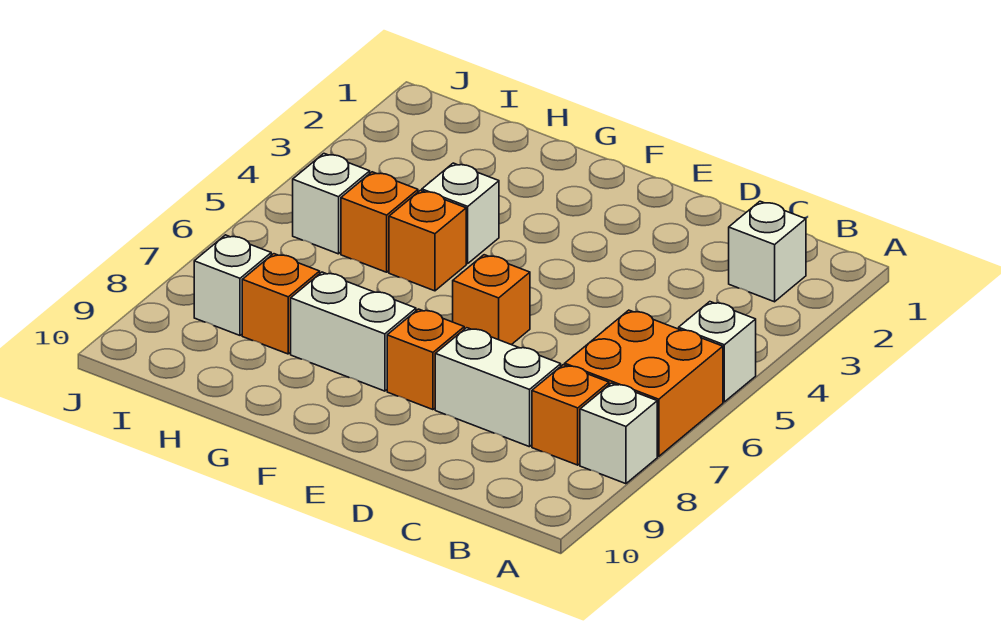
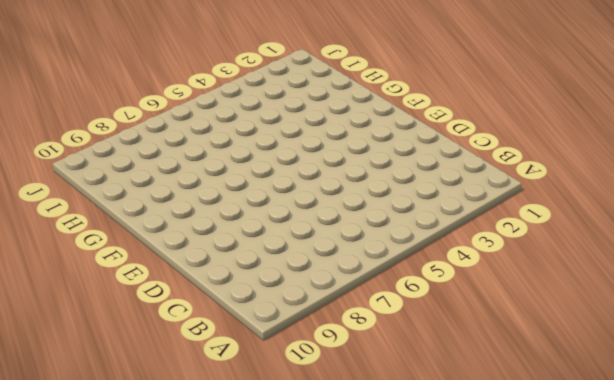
none -> white brick A5 level 1
none -> orange brick A6:B7 level 1
none -> white brick A8 level 1

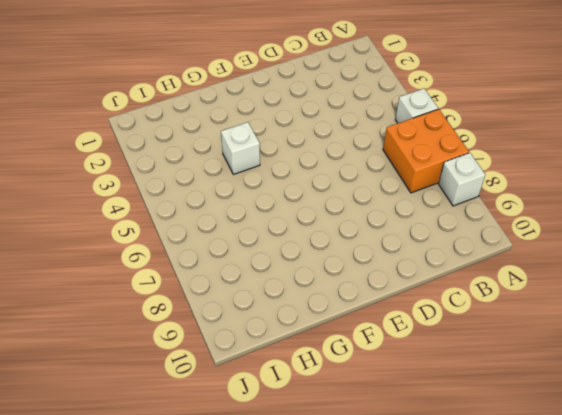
none -> white brick B2 level 1
none -> orange brick B8 level 1
none -> white brick C8:D8 level 1

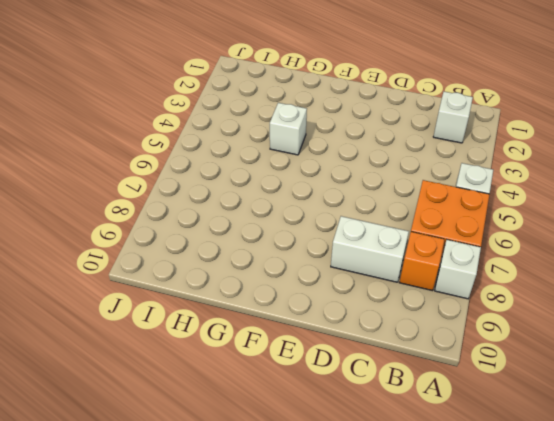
none -> orange brick E6 level 1
none -> orange brick E8 level 1
none -> white brick F8:G8 level 1

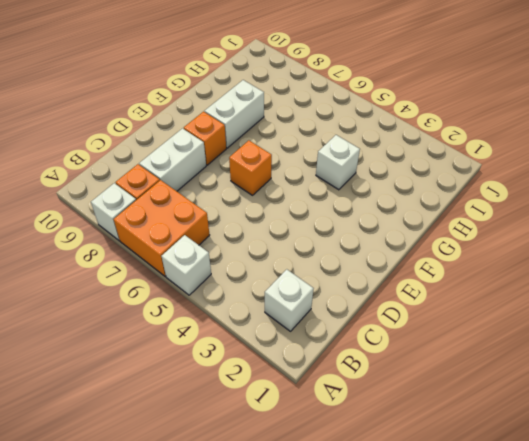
none -> orange brick G5 level 1
none -> orange brick H5 level 1
none -> orange brick H8 level 1

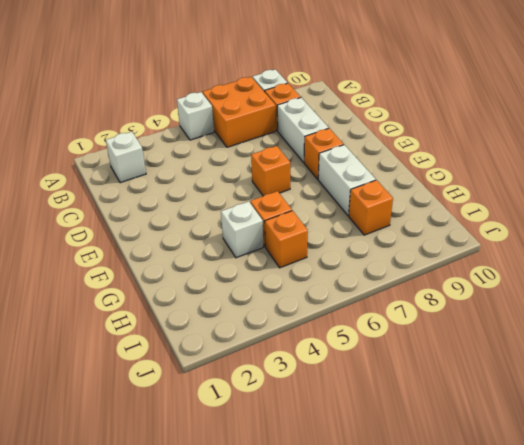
none -> white brick I5 level 1
none -> white brick I8 level 1

